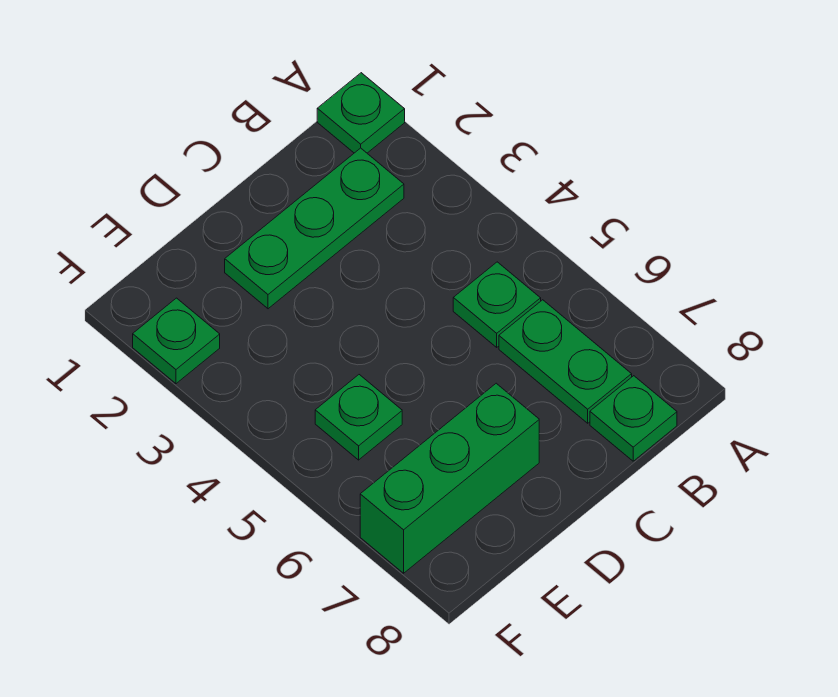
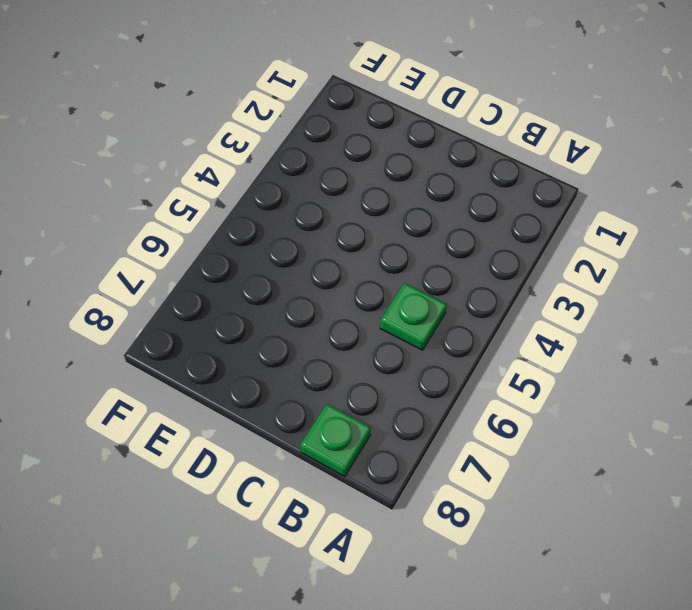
none -> green plate A1 level 1
none -> green plate B2:D2 level 1

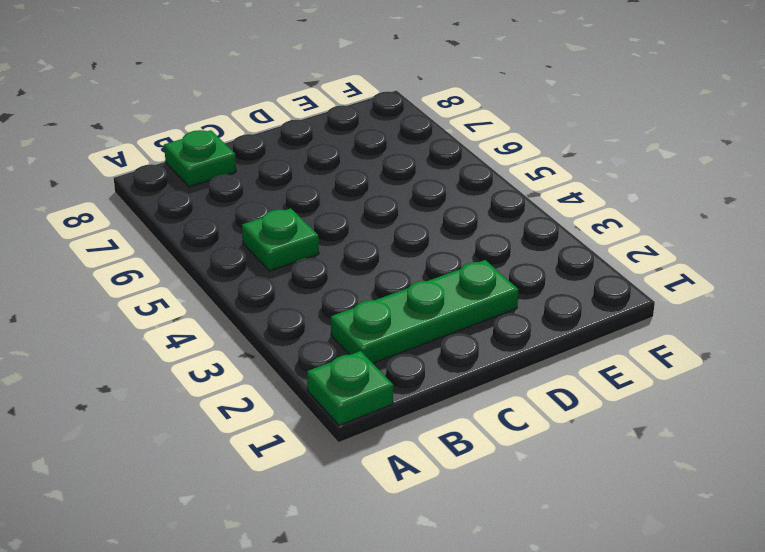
none -> green plate B6:B7 level 1
none -> green brick D7:F7 level 1

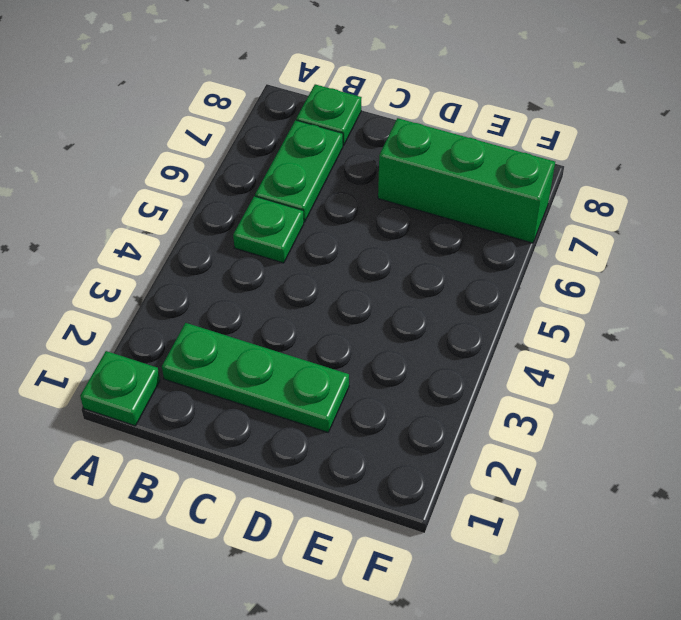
none -> green plate E5 level 1
none -> green plate F2 level 1

